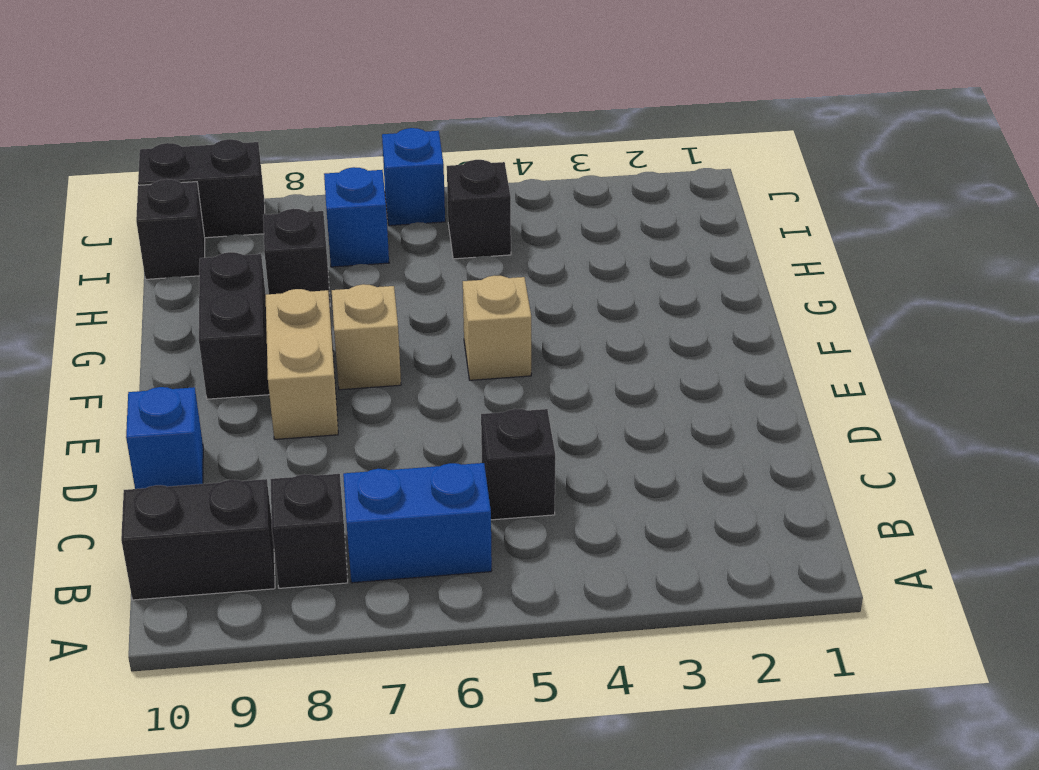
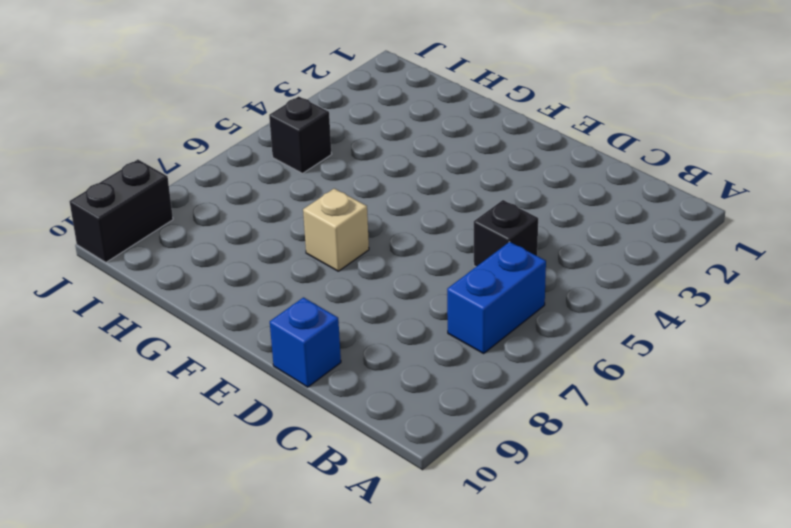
none -> black brick B8 level 1
none -> black brick B9:B10 level 1
none -> tan brick E8:F8 level 1

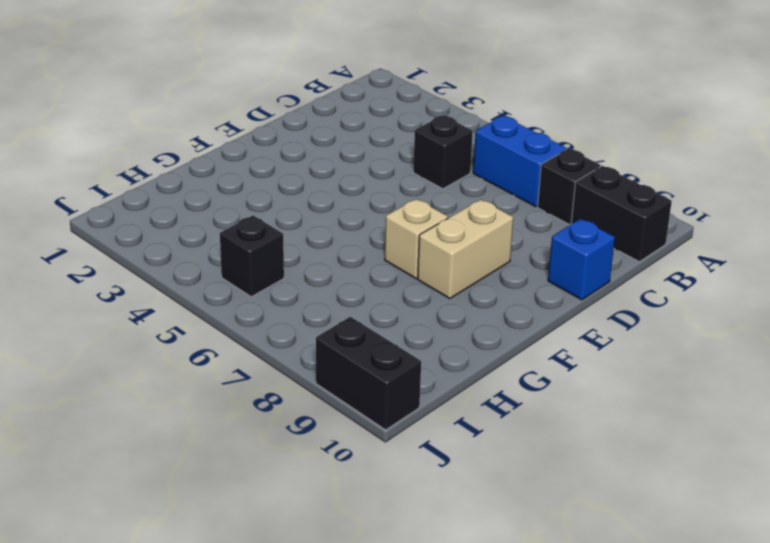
none -> tan brick F5 level 1
none -> black brick F9:G9 level 1
none -> black brick H8 level 1

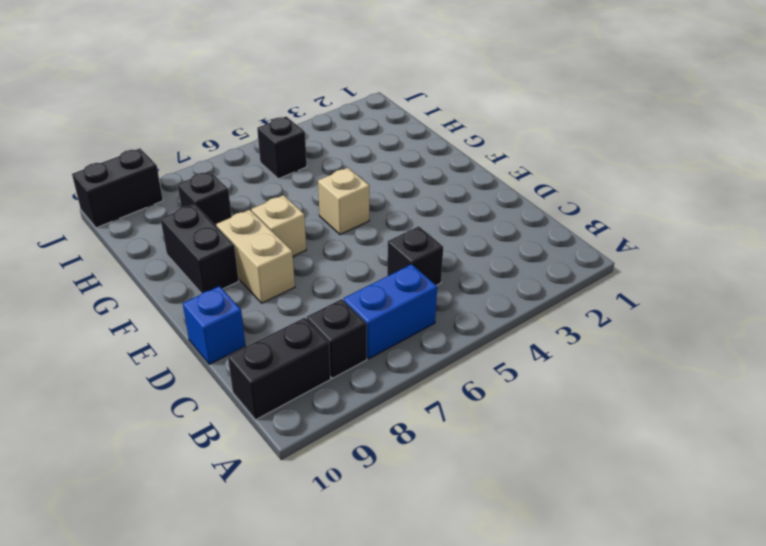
none -> blue brick I7 level 1
none -> black brick I10 level 1
none -> blue brick J6 level 1

